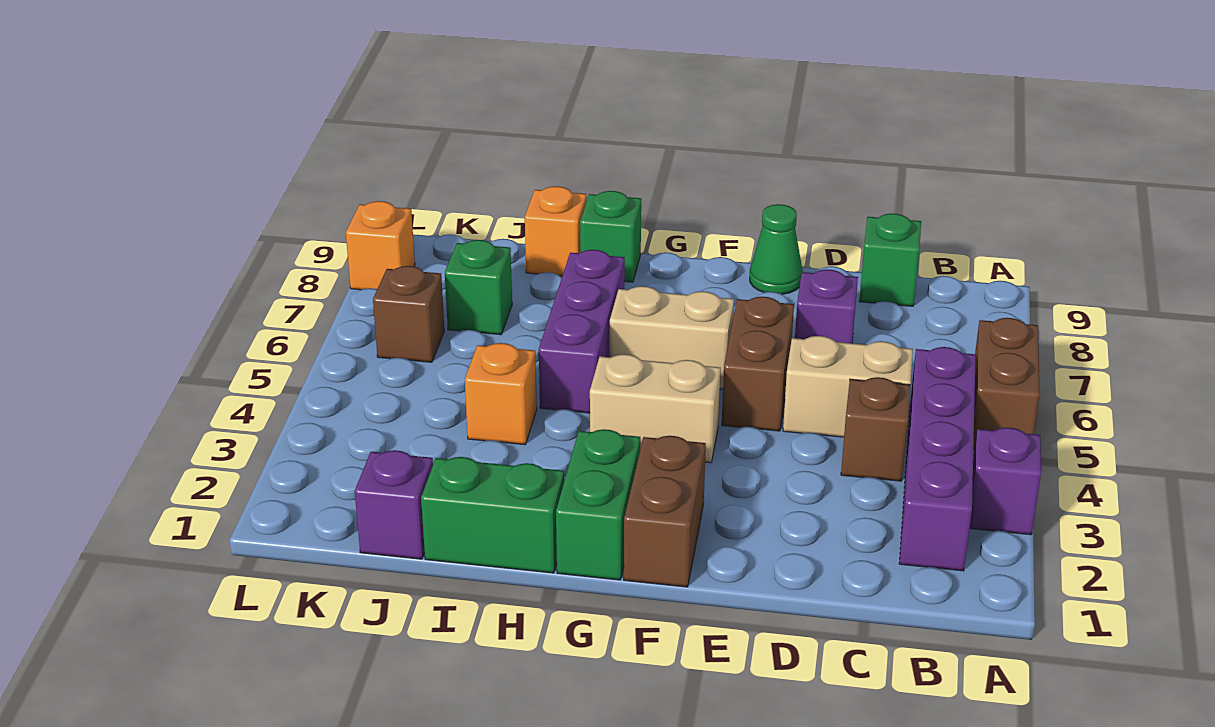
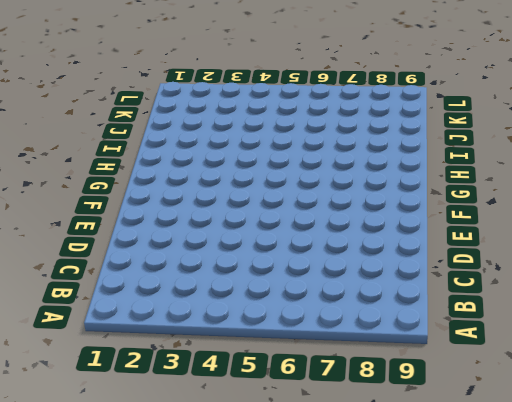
none -> purple brick A3 level 1
none -> brown brick A5:A6 level 1
none -> purple brick B2:B5 level 1

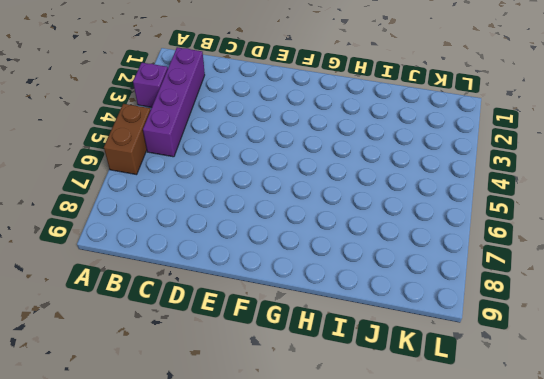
none -> brown brick C4 level 1
none -> tan brick C5:D5 level 1
none -> green brick C9 level 1

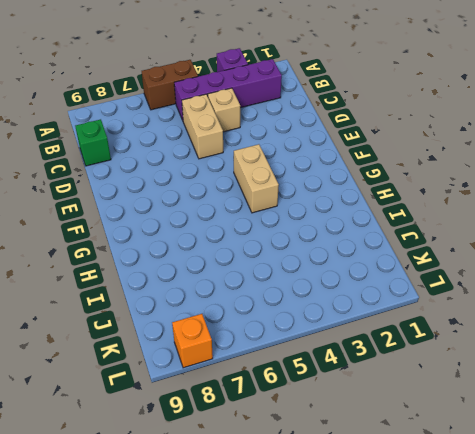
tan brick C4 level 1 -> brown brick C4 level 1
none -> purple brick D7 level 1
none -> brown brick E5:E6 level 1
none -> green cone E9 level 1

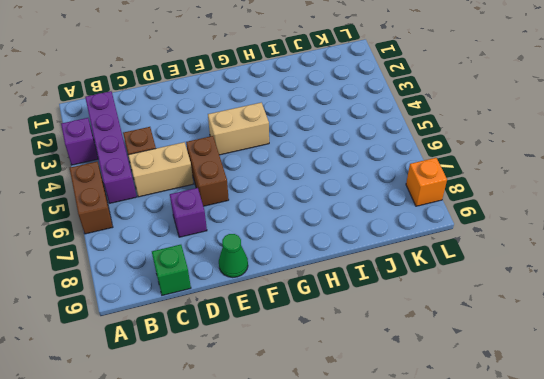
none -> brown brick F1:F2 level 1
none -> tan brick F6:G6 level 1
none -> green brick G1:G2 level 1

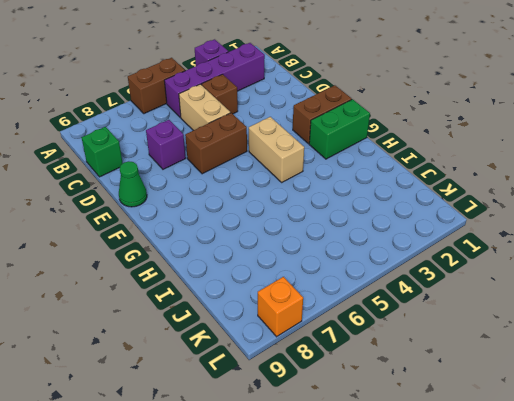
none -> tan brick F6:G6 level 1
none -> green brick H1:I1 level 1
none -> purple brick H5:H7 level 1

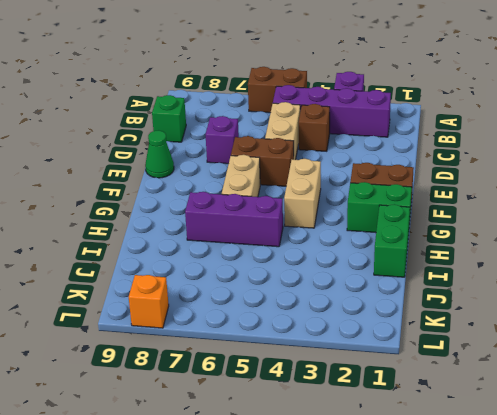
none -> green brick H9 level 1
none -> orange brick I4 level 1
none -> orange brick I9 level 1

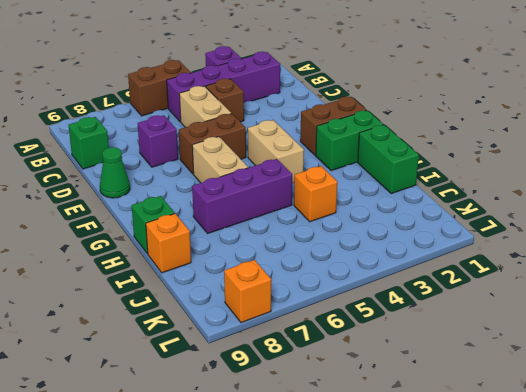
none -> purple brick J1 level 1
none -> green brick J7 level 1
none -> brown brick K6 level 1

